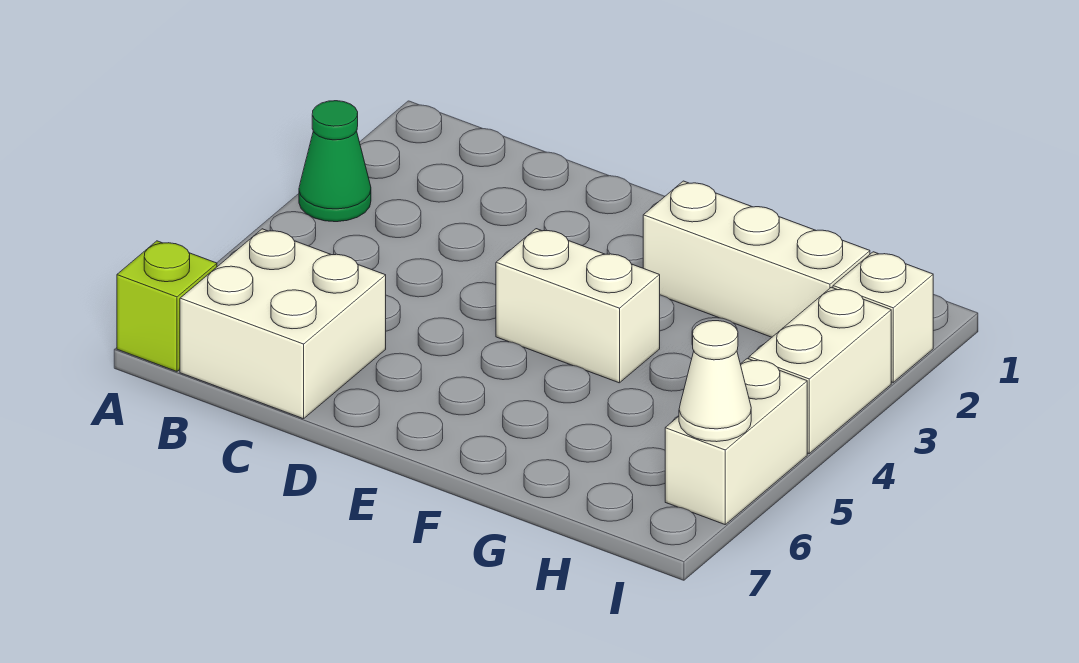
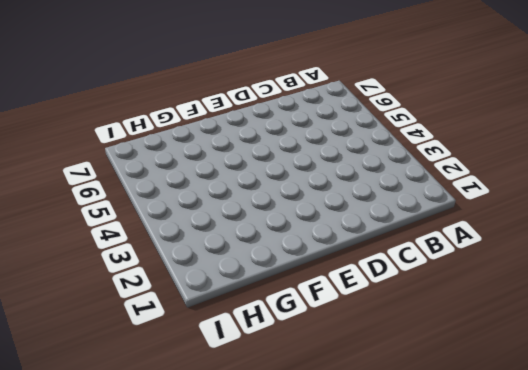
none -> green cone A3 level 1
none -> lime brick A7 level 1

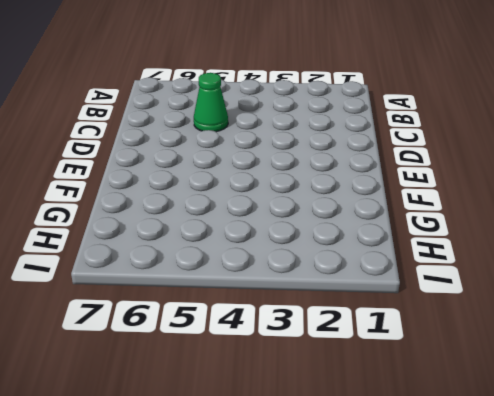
green cone C5 level 1 -> green cone A3 level 1
none -> lime brick A7 level 1
none -> white brick B6:C7 level 1

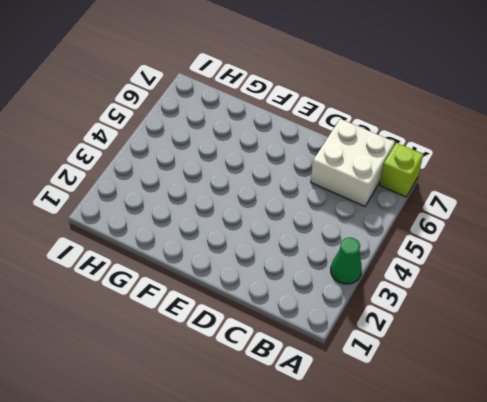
none -> white brick E4:F4 level 1
none -> white brick F2:H2 level 1

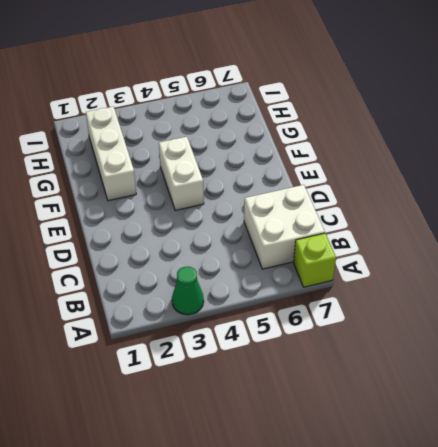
none -> white brick I2 level 1
none -> white brick I3:I4 level 1

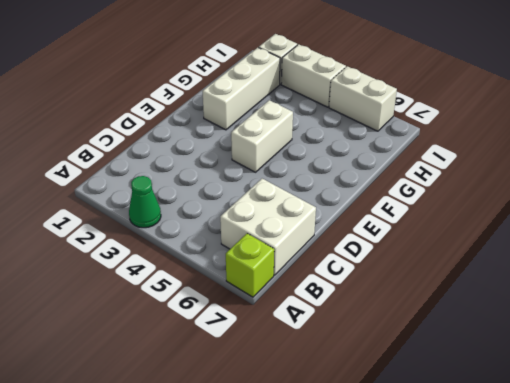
none -> white cone I6 level 2

